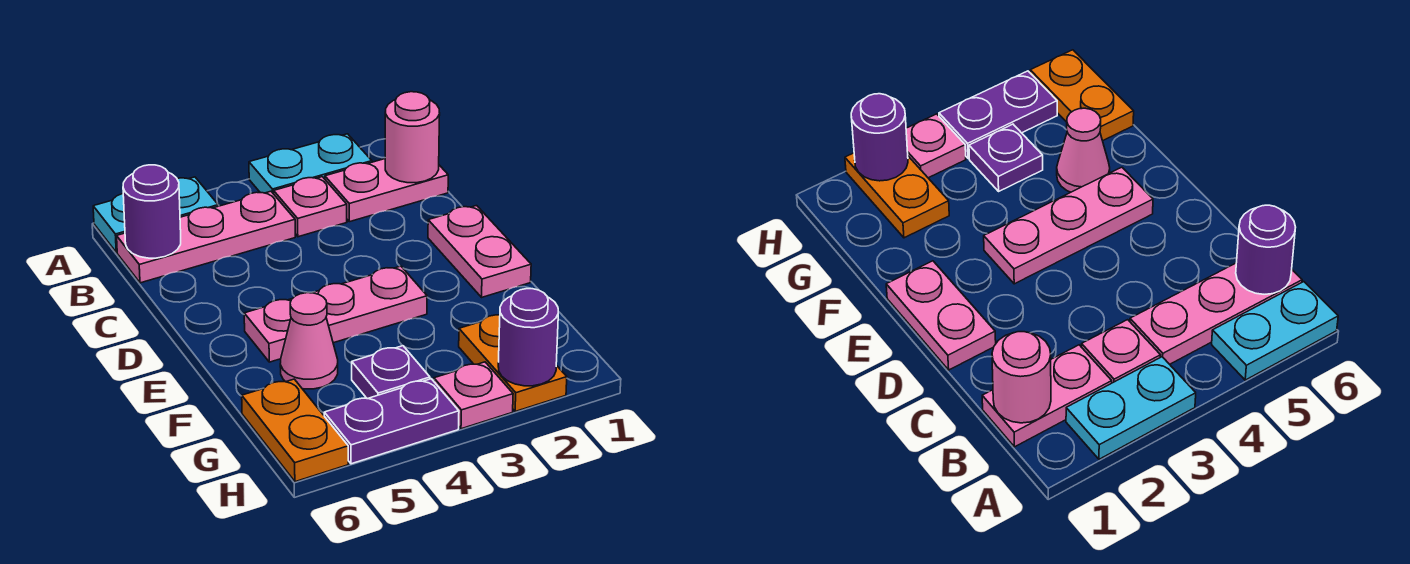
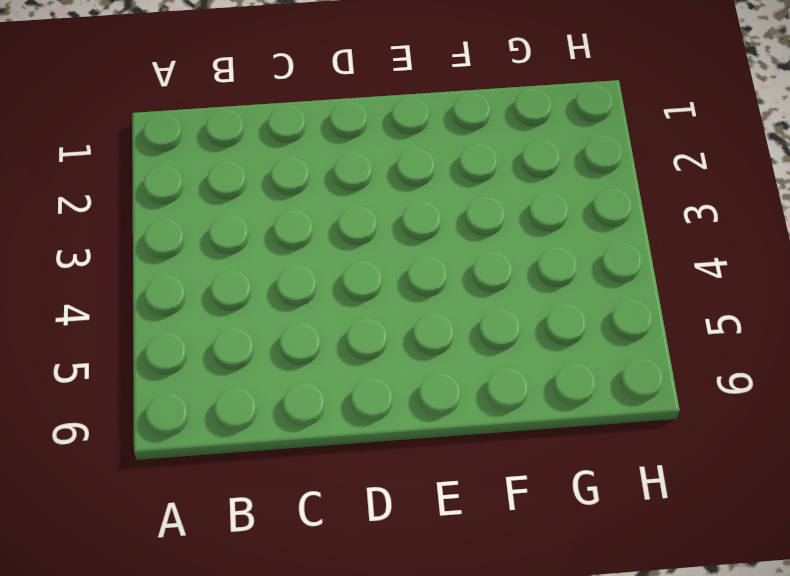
none -> cyan plate A2:A3 level 1
none -> cyan plate A5:A6 level 1
none -> pink plate B1:B2 level 1

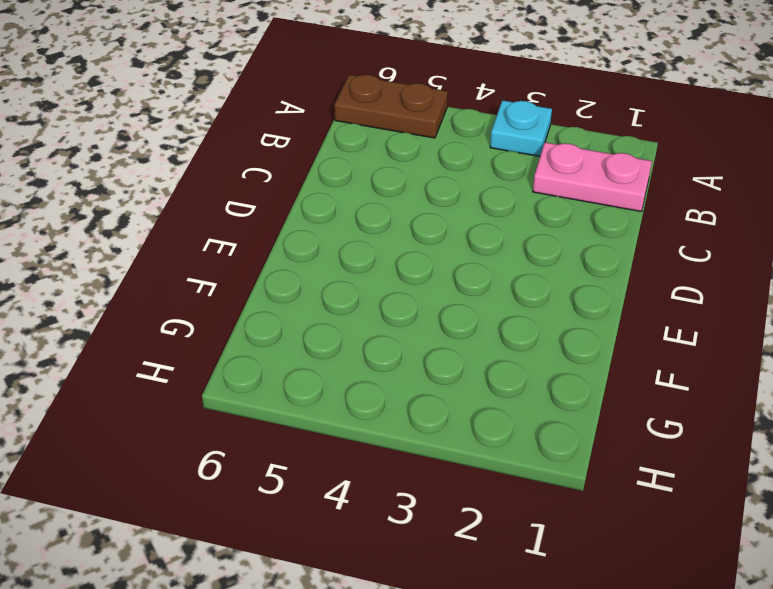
cyan plate A3 level 1 -> cyan plate A2:A3 level 1
brown plate A5:A6 level 1 -> cyan plate A5:A6 level 1
none -> pink plate B3 level 1
none -> pink plate B4:B6 level 1
none -> pink plate D1:E1 level 1

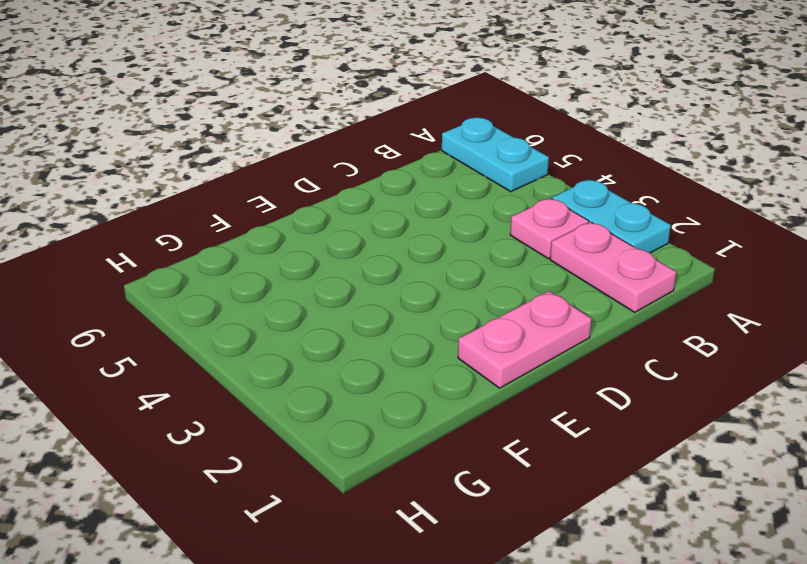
none -> pink plate B4:B6 level 1
none -> pink plate E3:E5 level 1
none -> pink cone F5 level 1

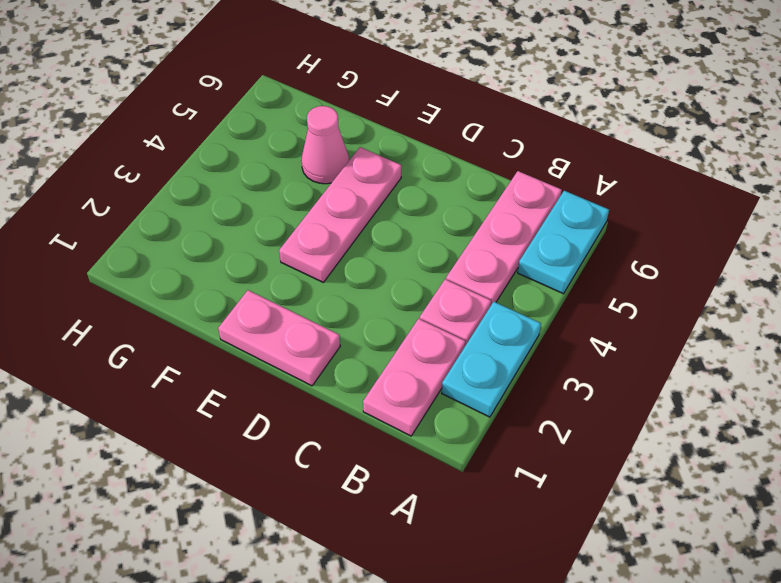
none -> orange plate G2:H2 level 1
none -> purple plate G4 level 1
none -> orange plate G6:H6 level 1

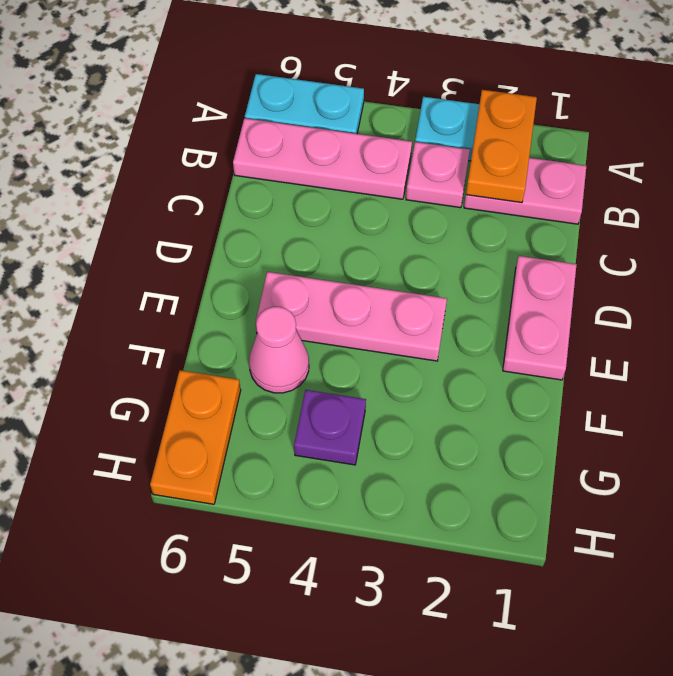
orange plate A2:B2 level 2 -> orange plate G2:H2 level 1
none -> pink plate H3 level 1
none -> purple plate H4:H5 level 1
none -> pink round brick B1 level 2

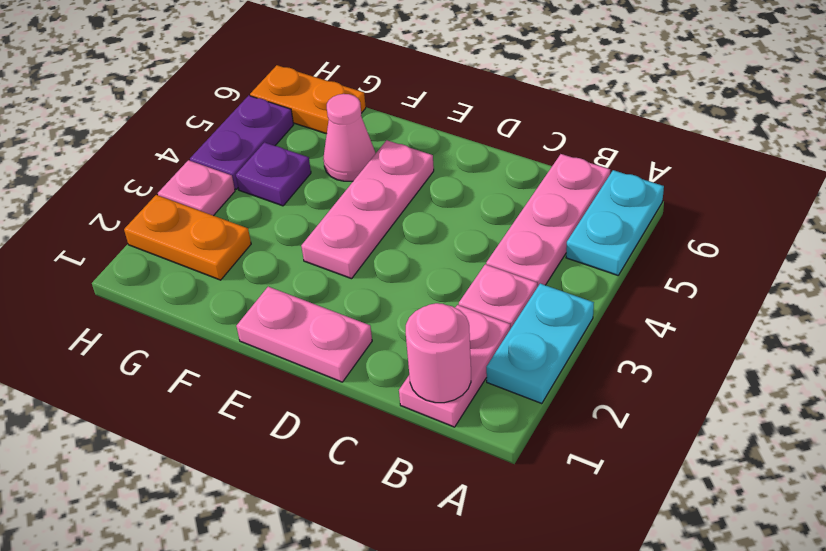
none -> purple round brick B6 level 2
none -> purple round brick H2 level 2

